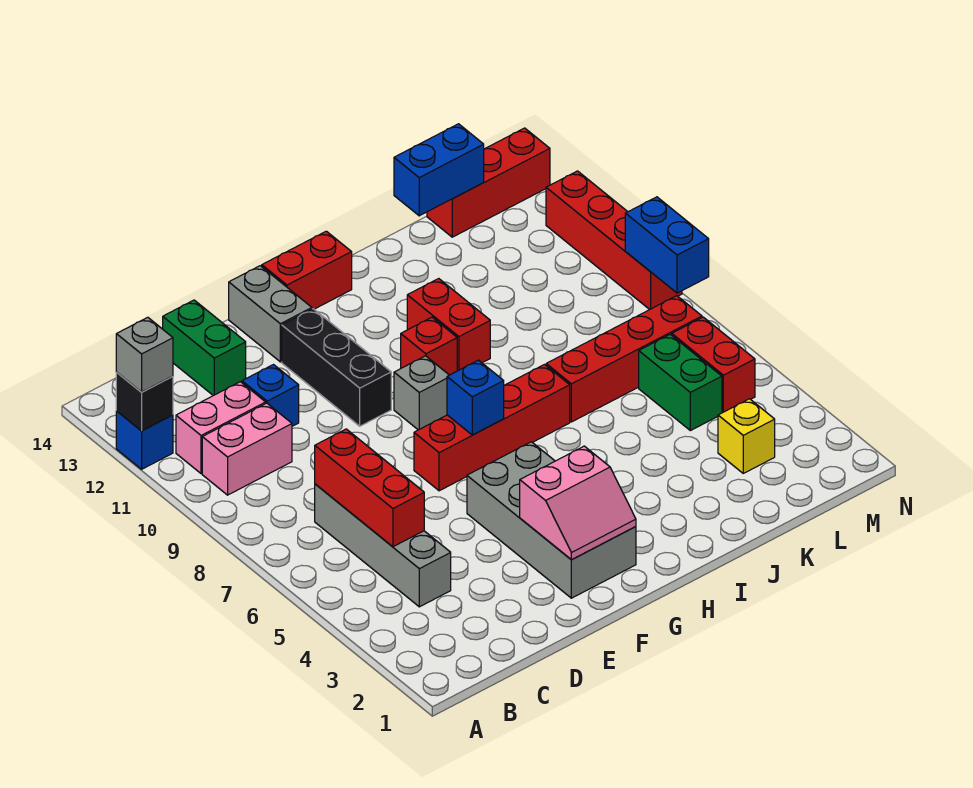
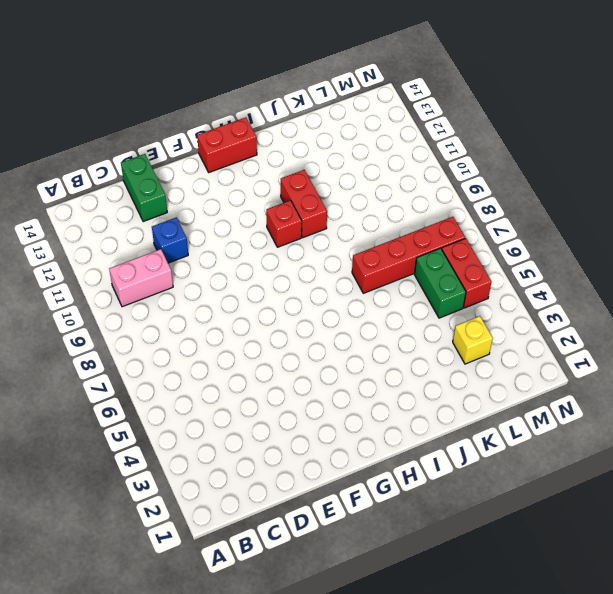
none -> blue brick A12 level 1
none -> pink brick B11:C11 level 1
none -> grey brick C4:C7 level 1

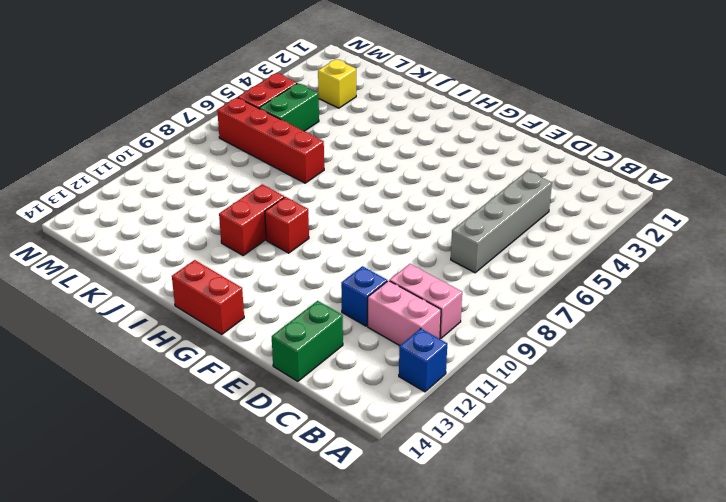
none -> grey brick F2:G5 level 1
none -> red brick F7:I7 level 1
none -> black brick F10:F12 level 1

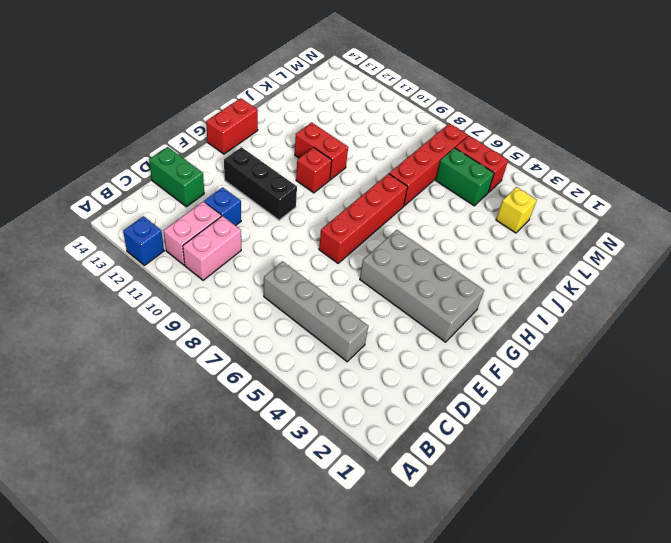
none -> grey brick F13:F14 level 1
none -> grey brick G9 level 1
none -> red brick L14:N14 level 1

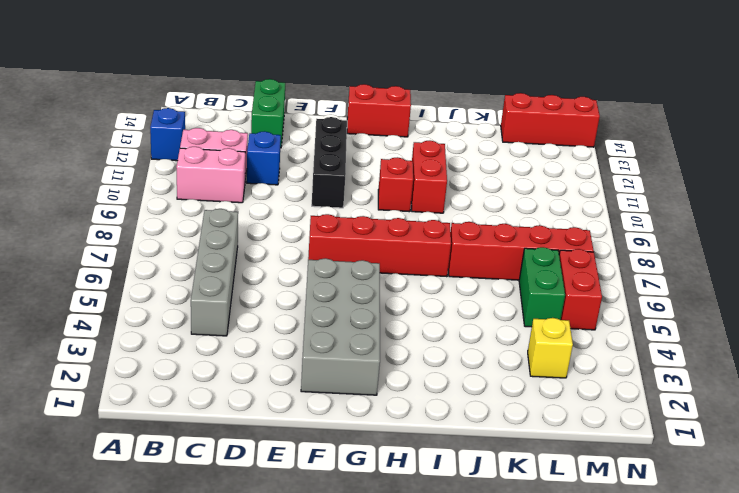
none -> grey brick F13:F14 level 1
none -> grey brick G9 level 1
none -> red brick N9:N12 level 1

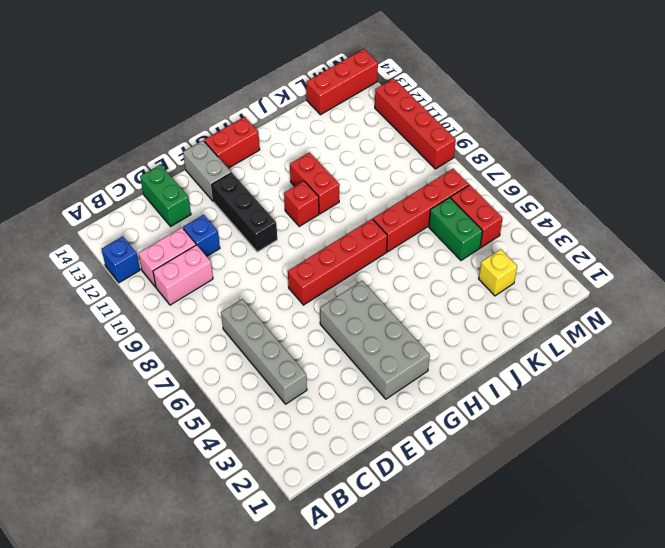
none -> grey brick G9 level 1
none -> black brick A12 level 2
none -> red brick C5:C7 level 2

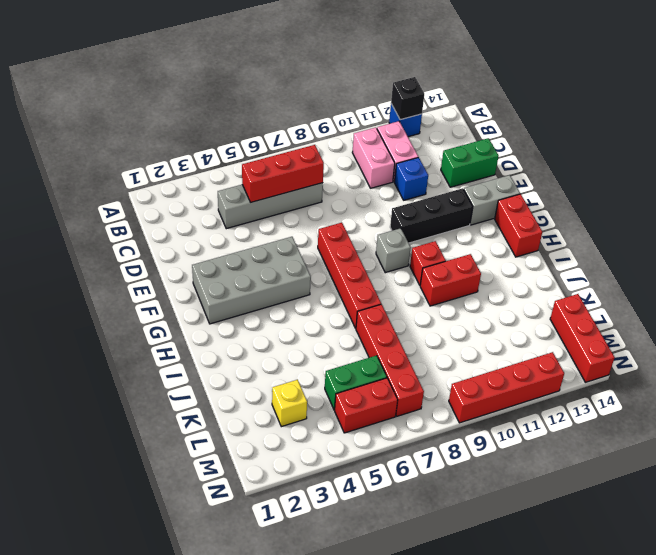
none -> pink slope F2:G3 level 2 top 3
none -> blue brick G7 level 2
none -> blue brick K14:L14 level 2

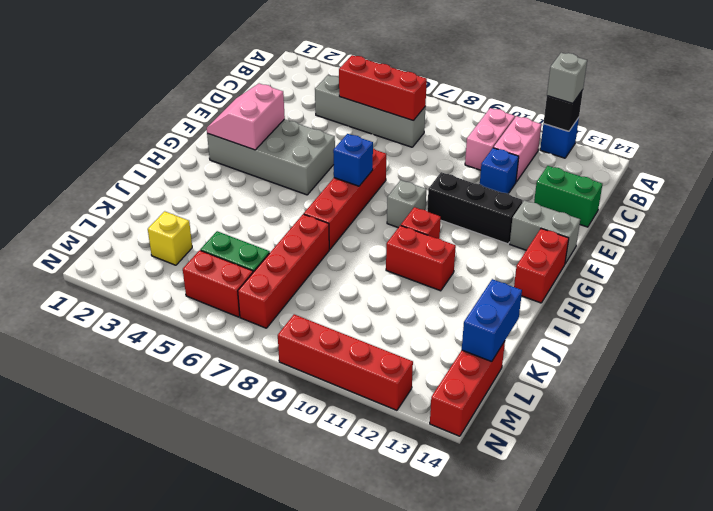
none -> blue brick N8:N9 level 2

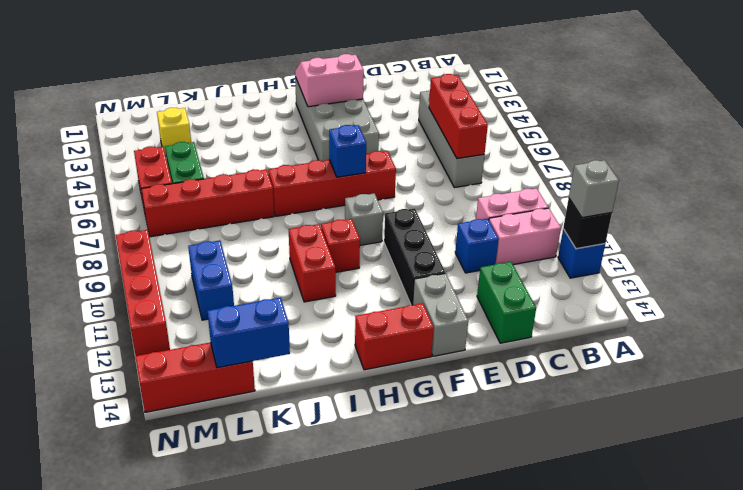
blue brick L10:L11 level 1 -> blue brick N8:N9 level 2

